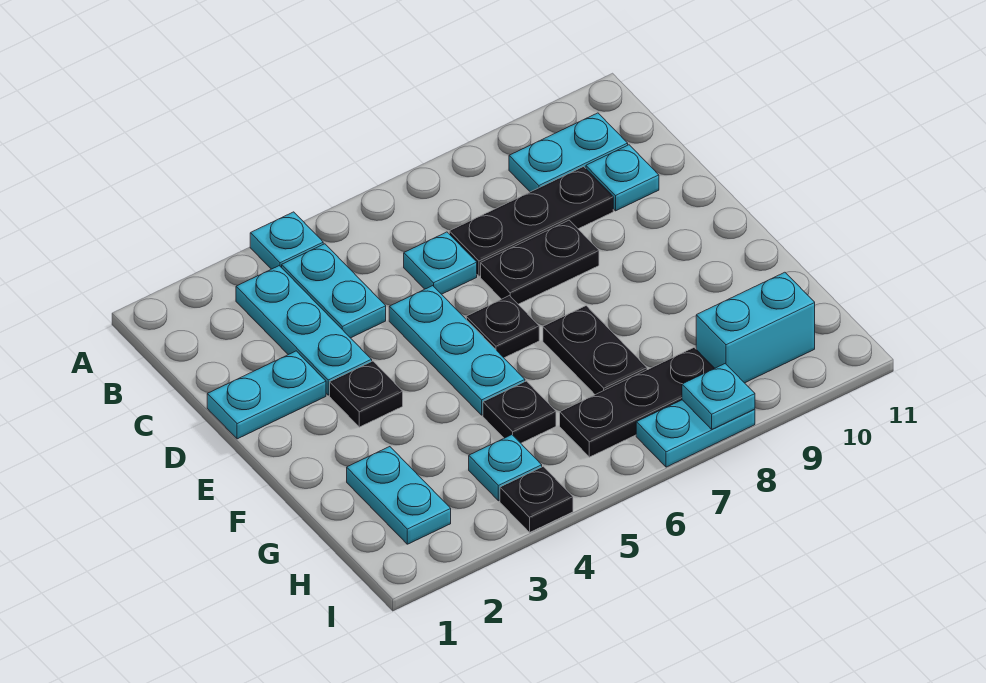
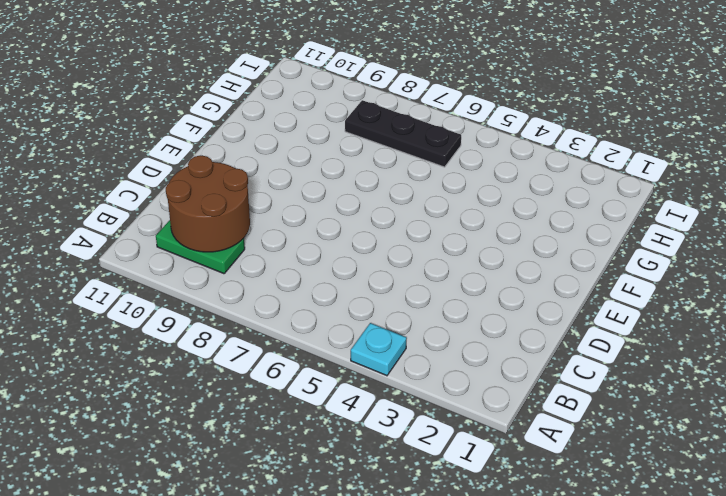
green plate B9:B10 level 1 -> cyan plate B9:B10 level 1
brown round brick B9:C10 level 2 -> none
none -> cyan plate B3:D3 level 1
none -> cyan plate B4:C4 level 1
none -> cyan plate C6 level 1

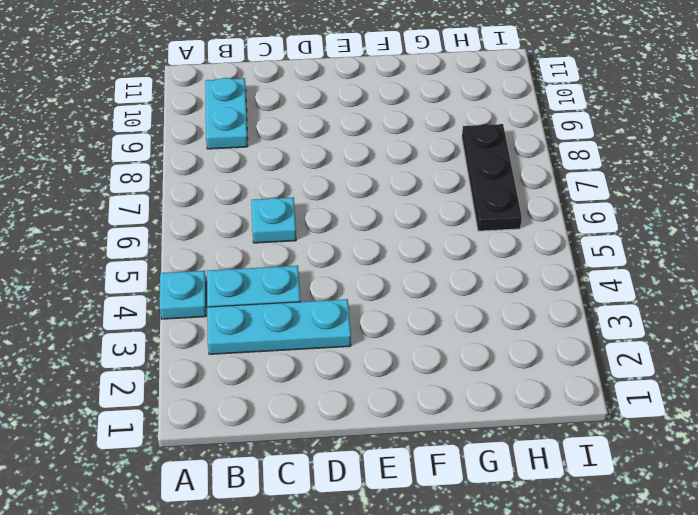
none -> black plate C7:C9 level 1
none -> cyan plate C10 level 1
none -> cyan plate D1:D2 level 1

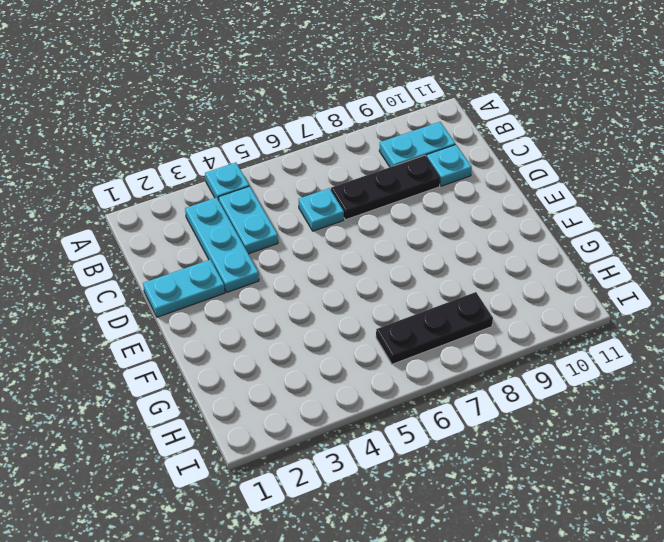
none -> cyan plate D5:F5 level 1
none -> black plate D7:D8 level 1
none -> black plate E3 level 1

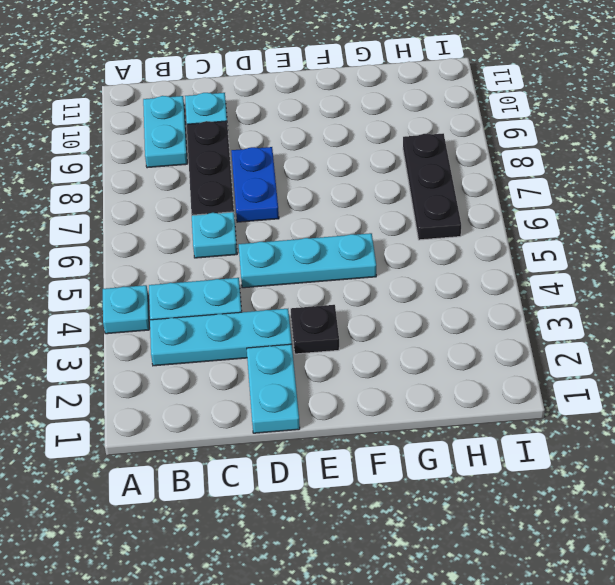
blue plate D7:D8 level 1 -> black plate D7:D8 level 1
none -> black plate E6 level 1
none -> black plate F7:G7 level 1
none -> cyan plate G2:H2 level 1

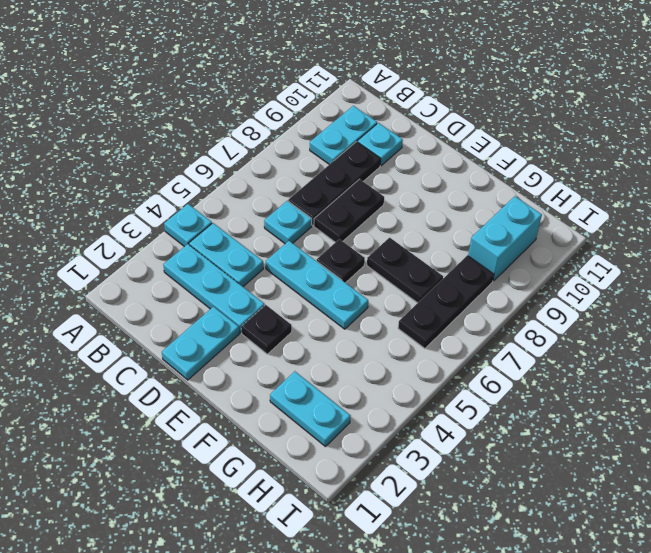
none -> black plate G5 level 1
none -> cyan plate H4 level 1
none -> black plate I4 level 1

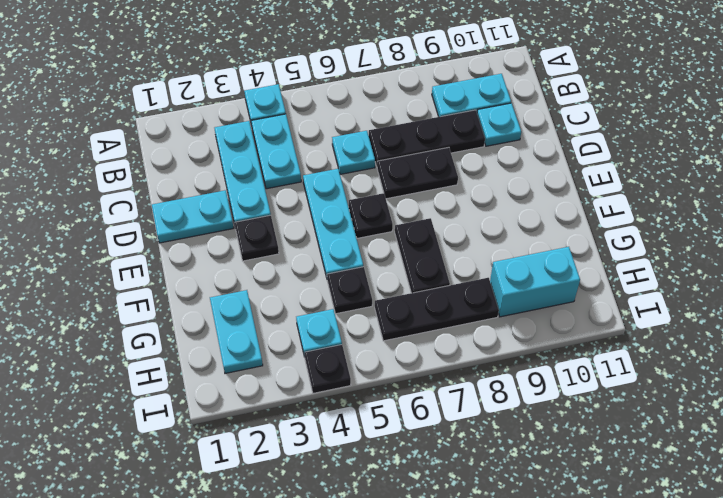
none -> cyan plate I7:I8 level 1
none -> cyan plate I8 level 2

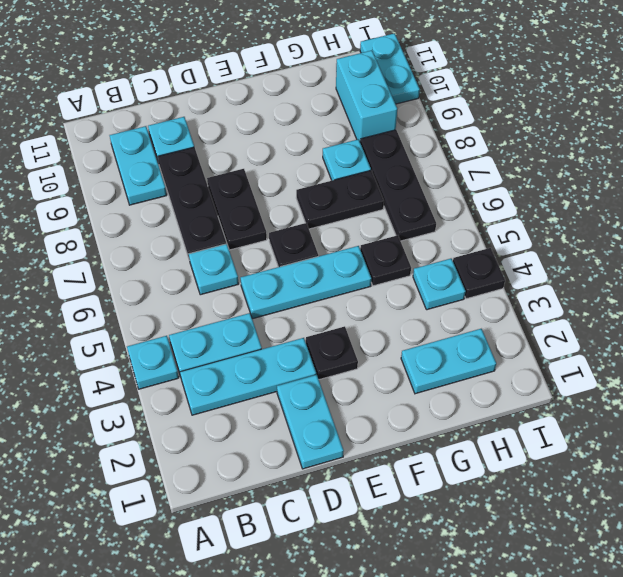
cyan plate G8 level 1 -> cyan plate I8 level 2
cyan plate I10:I11 level 1 -> cyan plate I7:I8 level 1

